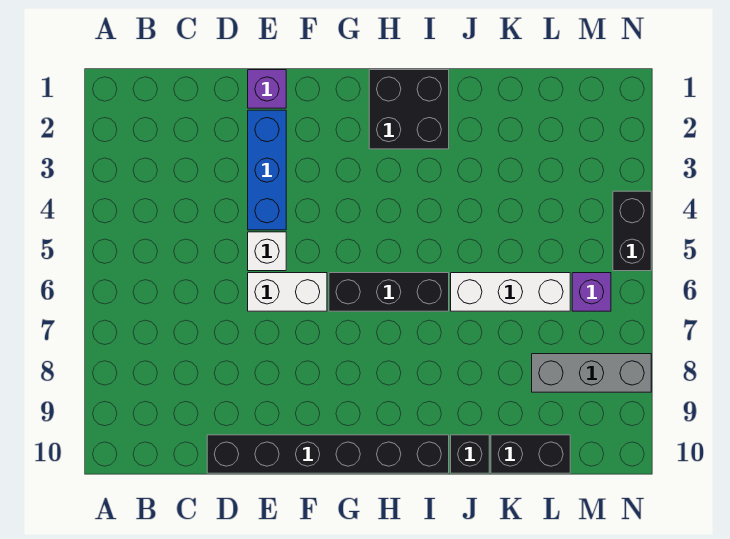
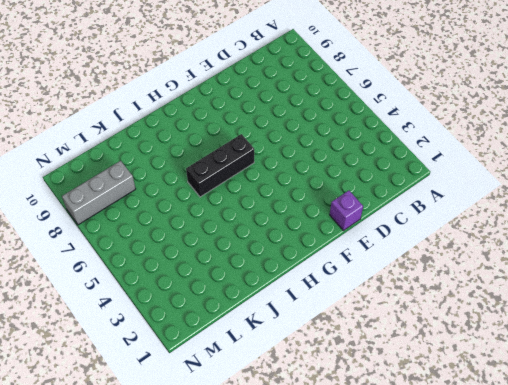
none -> black brick D10:I10 level 1
none -> blue brick E2:E4 level 1
none -> white brick E5 level 1

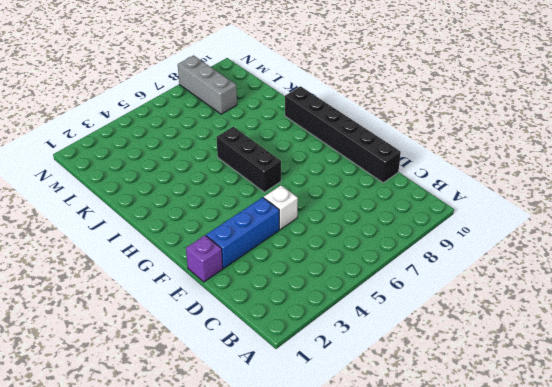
none -> white brick E6:F6 level 1
none -> black brick H1:I2 level 1
none -> white brick J6:L6 level 1

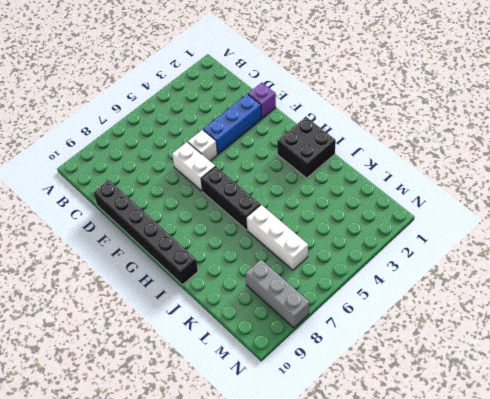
none -> black brick J10 level 1
none -> black brick K10:L10 level 1
none -> purple brick M6 level 1

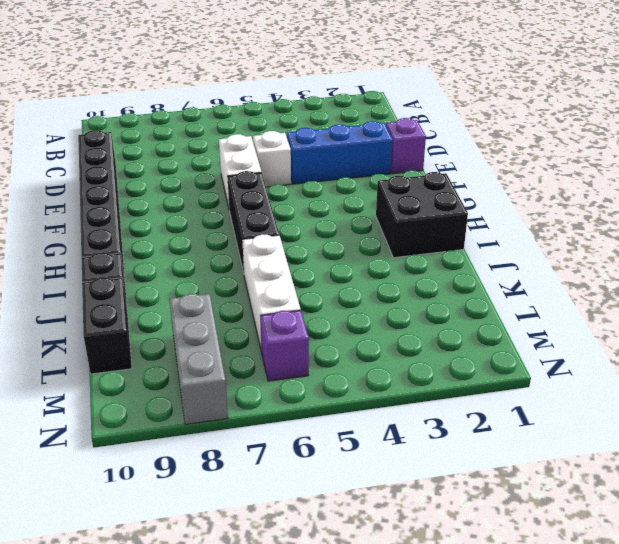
none -> black brick N4:N5 level 1

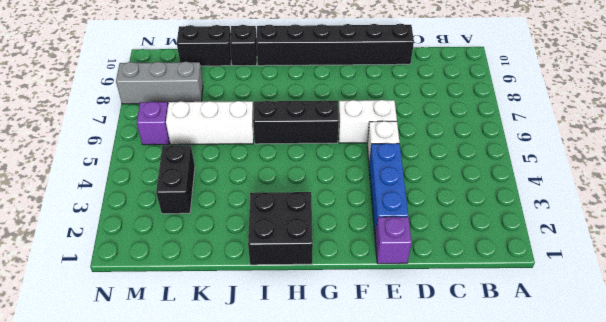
black brick L3:L4 level 1 -> black brick N4:N5 level 1

